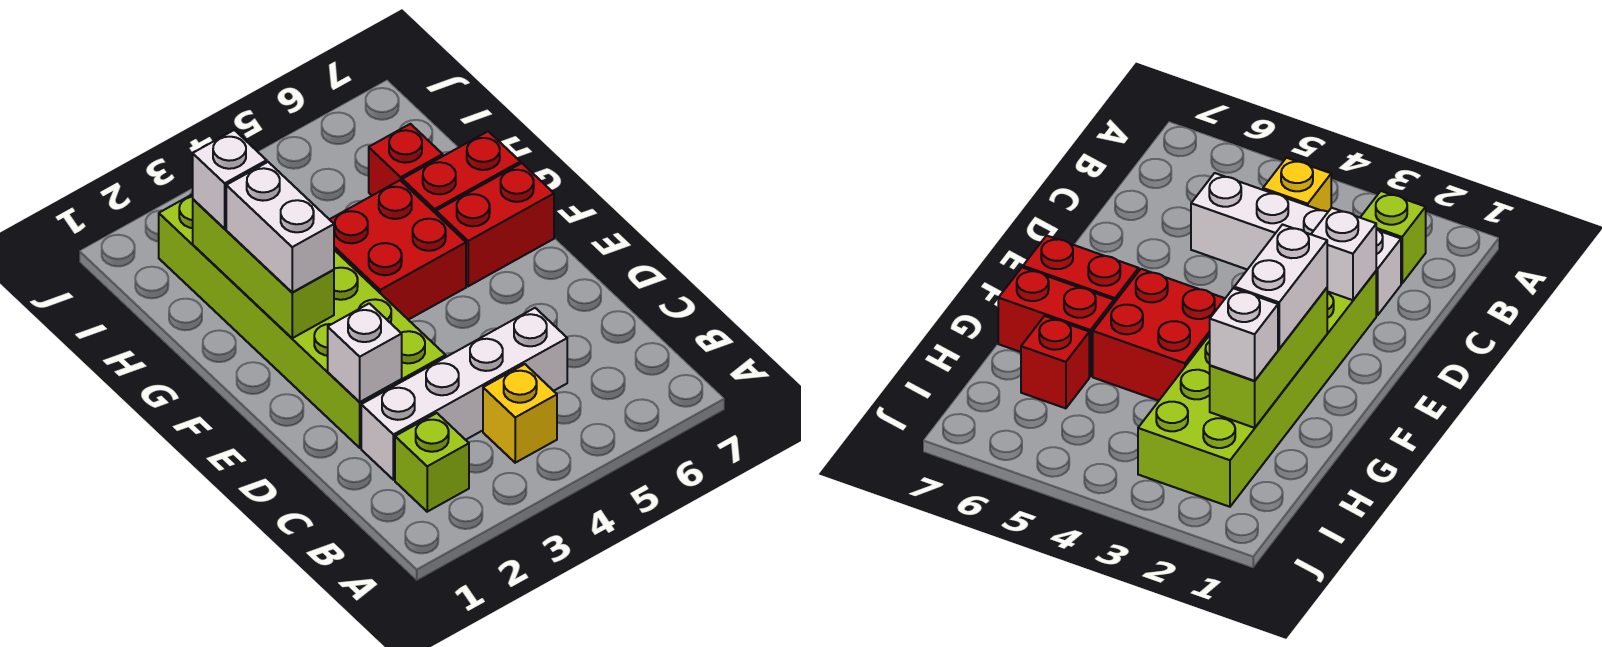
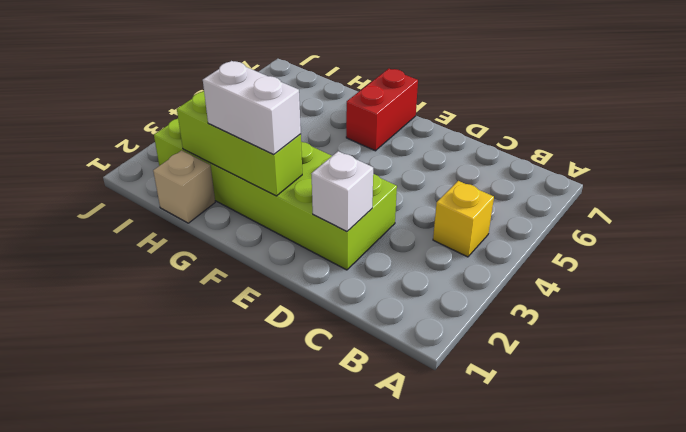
tan brick H1 level 1 -> none
none -> lime brick B2 level 1
none -> white brick C2:C5 level 1
none -> red brick F4:G5 level 1

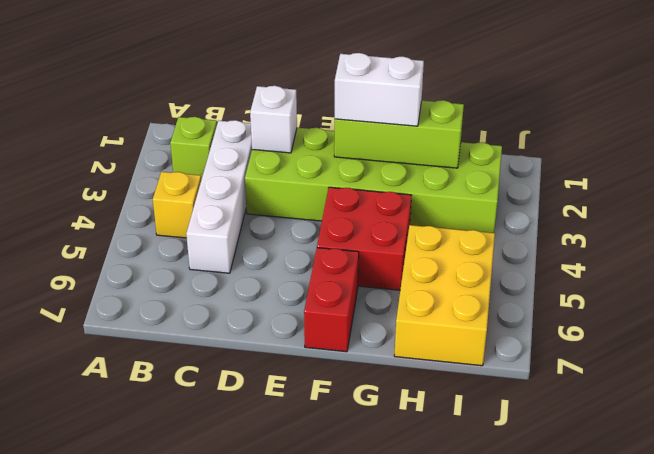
yellow brick H5:I7 level 1 -> red brick H6 level 1
none -> red brick G6:G7 level 1
none -> white brick H2 level 3

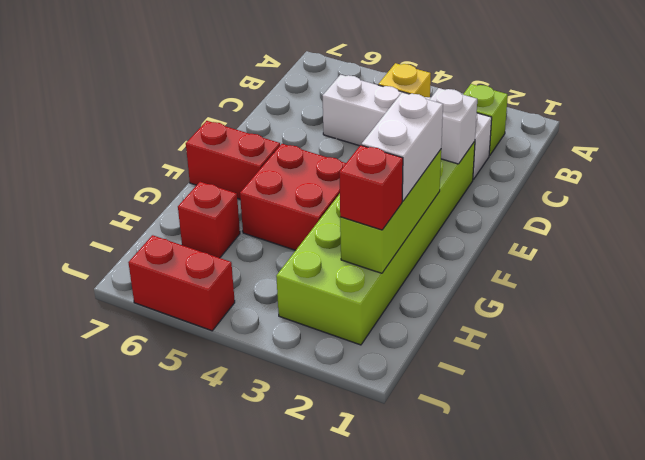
red brick H2 level 3 -> white brick H2 level 3
red brick J5:J6 level 1 -> red brick G6:G7 level 1

